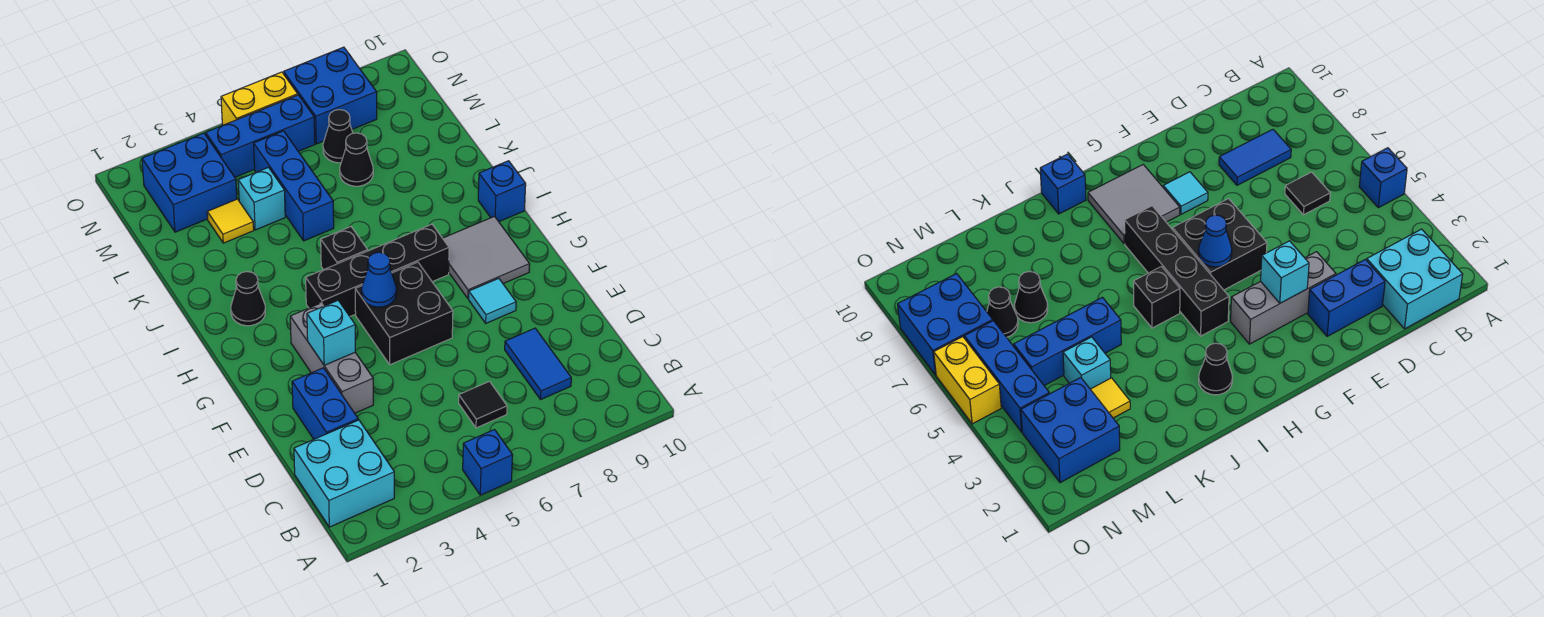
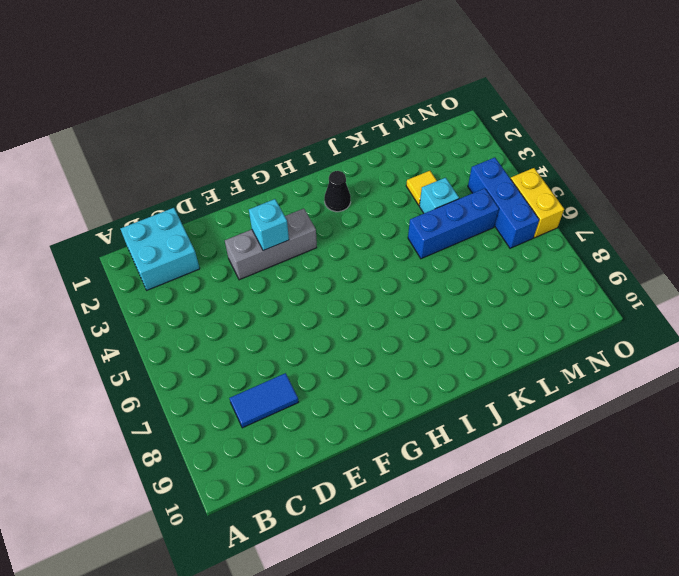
none -> blue brick A5 level 1
none -> black tile C6 level 1
none -> blue brick D2:E2 level 1

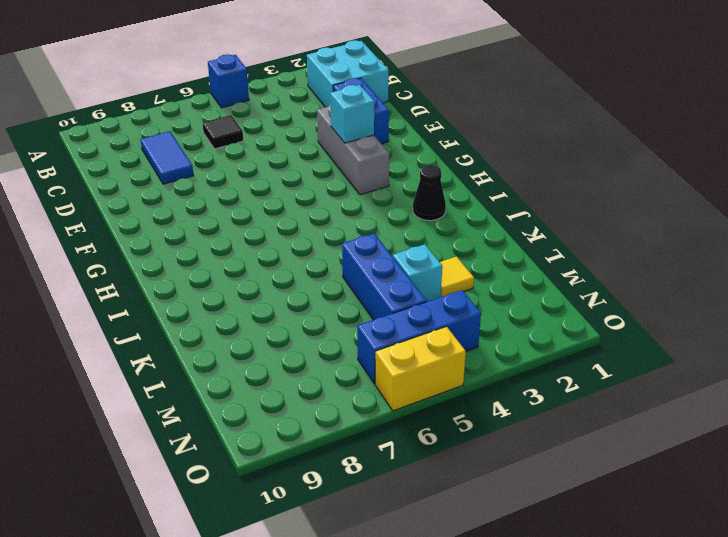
none -> black brick F5:G6 level 1
none -> cyan tile F8 level 1
none -> grey tile G8:H9 level 1

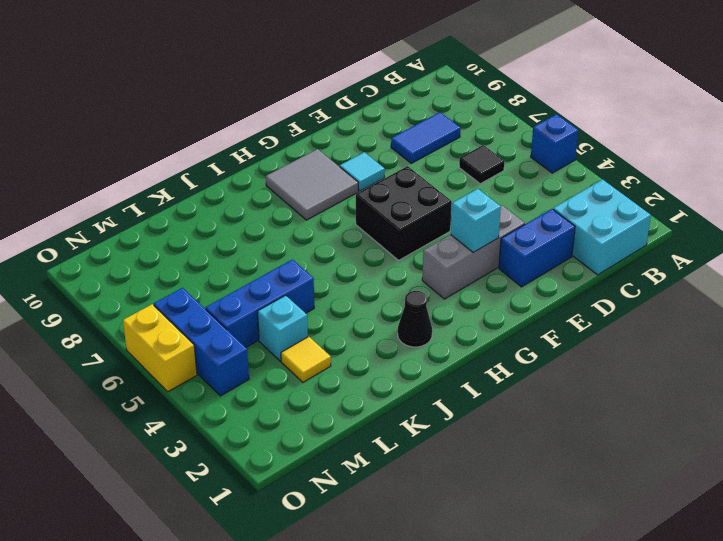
none -> black brick H4:H7 level 1
none -> black brick I5 level 1
none -> blue brick I10 level 1

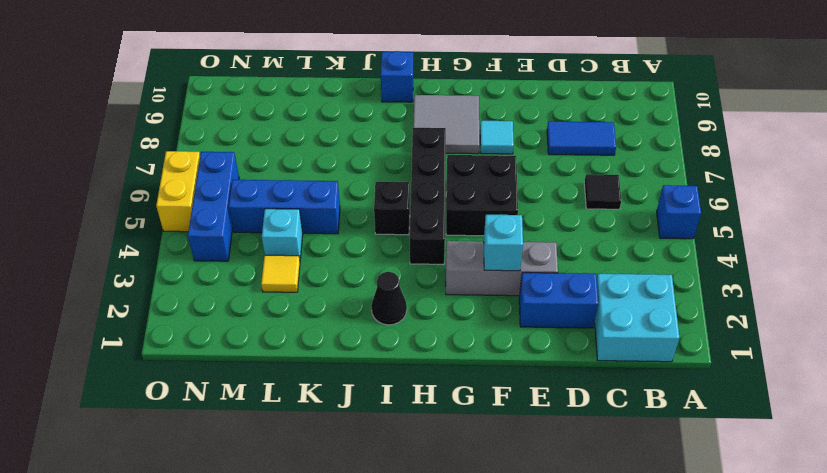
none -> black cone L7 level 1
none -> blue brick M2:N3 level 1
none -> black cone M7 level 1

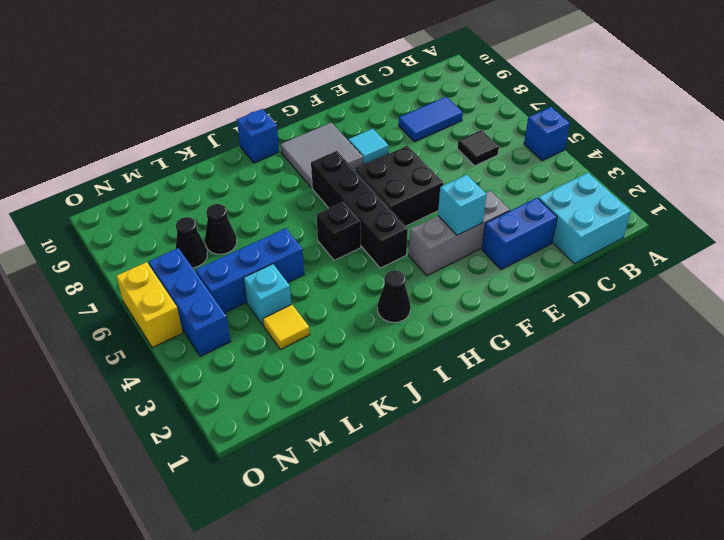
none -> blue brick M2:N3 level 1
none -> blue brick N7:O8 level 1
none -> blue cone G5 level 2

